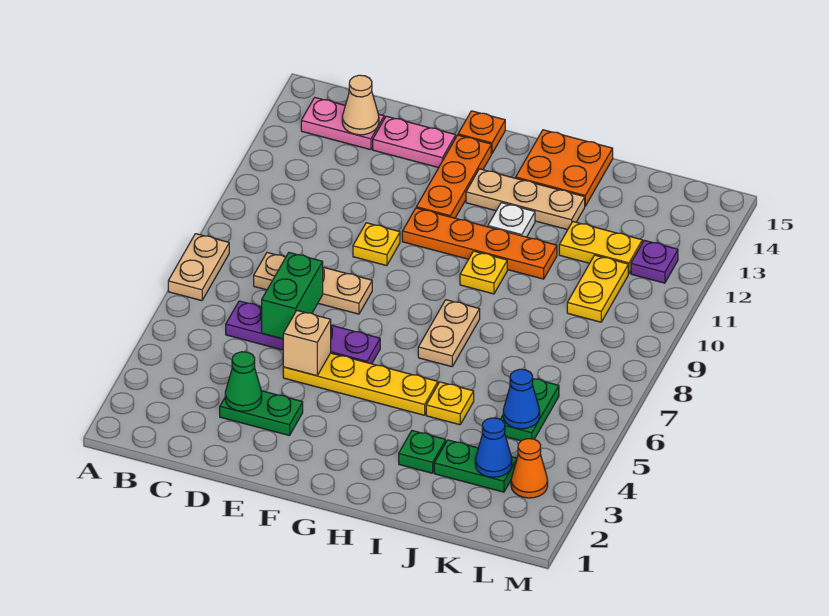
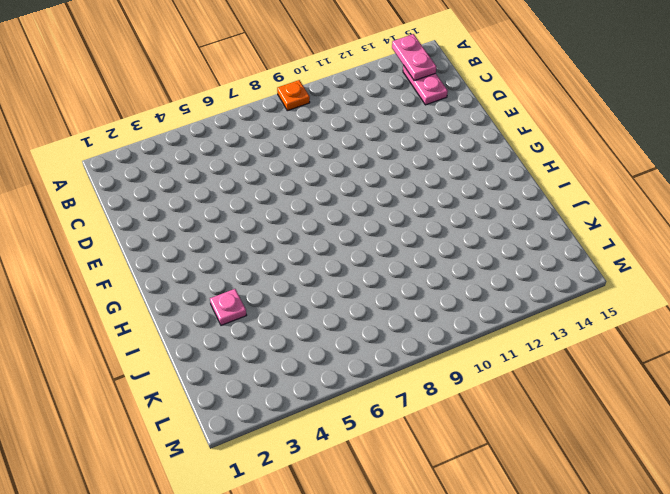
orange plate A9 level 1 -> orange plate F15 level 1
pink plate A14:B14 level 2 -> pink plate D14:E14 level 1
pink plate I3 level 1 -> green plate I3 level 1
none -> tan plate A7:A8 level 1
none -> purple plate C6:F6 level 1
none -> tan plate C8:E8 level 1
none -> green plate D3:E3 level 1

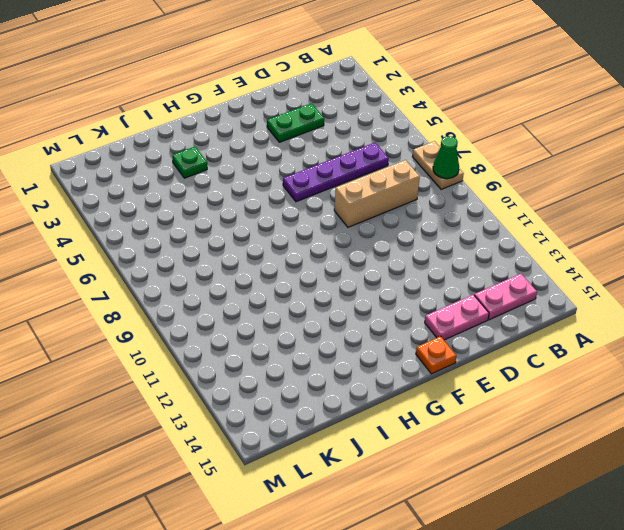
green cone A8 level 2 -> green cone D3 level 2
tan brick C8:E8 level 1 -> tan plate C8:E8 level 1
none -> yellow plate E5:H5 level 1
none -> yellow plate E10 level 1
none -> orange plate F11:I11 level 1
none -> orange plate F12:F14 level 1

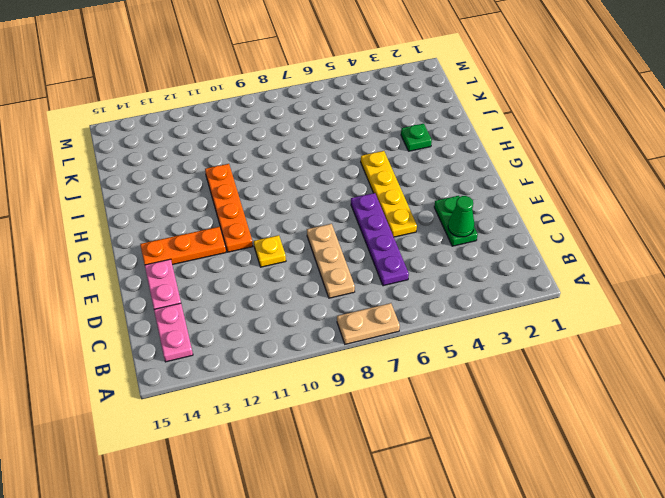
none -> orange plate F15 level 1
none -> tan plate G13:I13 level 1
none -> tan plate H7:H8 level 1
none -> yellow plate H10 level 1

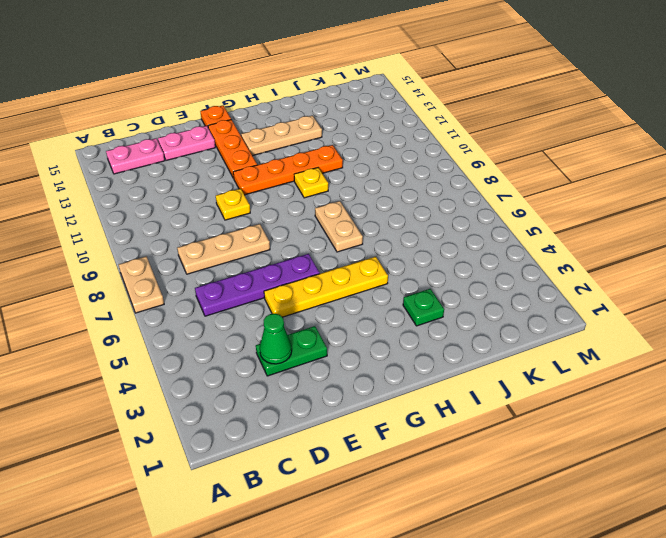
none -> white plate H12 level 1
none -> orange plate H14:I15 level 1
none -> yellow plate I5 level 1
none -> green plate J3:K3 level 1

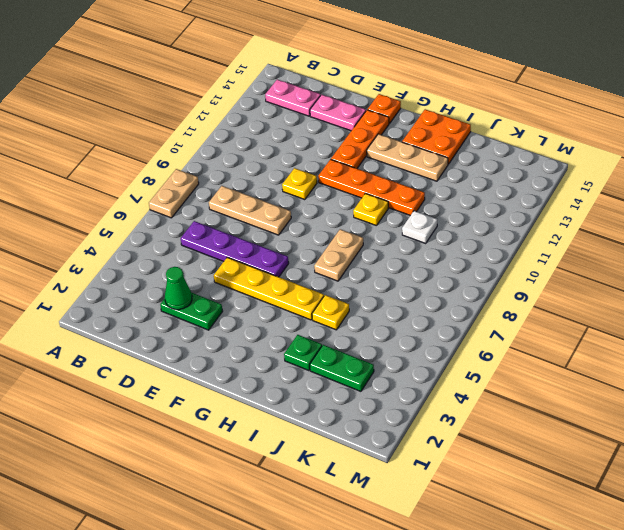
white plate J10 level 1 -> white plate H12 level 1
none -> yellow plate J12:K12 level 1
none -> green plate K5:K6 level 1
none -> yellow plate K10:K11 level 1
none -> orange cone L3 level 1

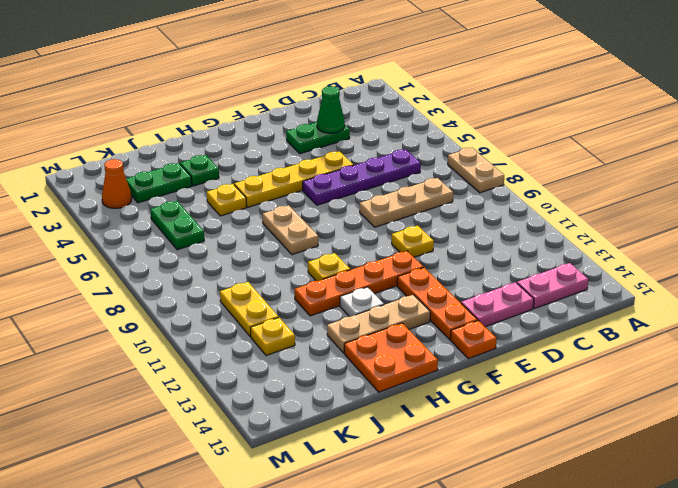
yellow plate K12 level 1 -> yellow plate J12:K12 level 1
none -> purple plate L12 level 1
none -> tan cone C14 level 2
none -> green brick D6:D7 level 2
none -> tan brick E5 level 2

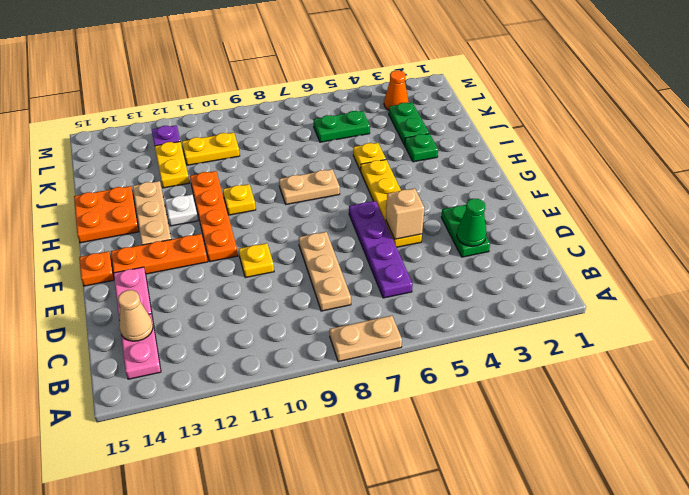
none -> green brick D6:D7 level 2
none -> blue cone K3 level 2
none -> blue cone K5 level 2

